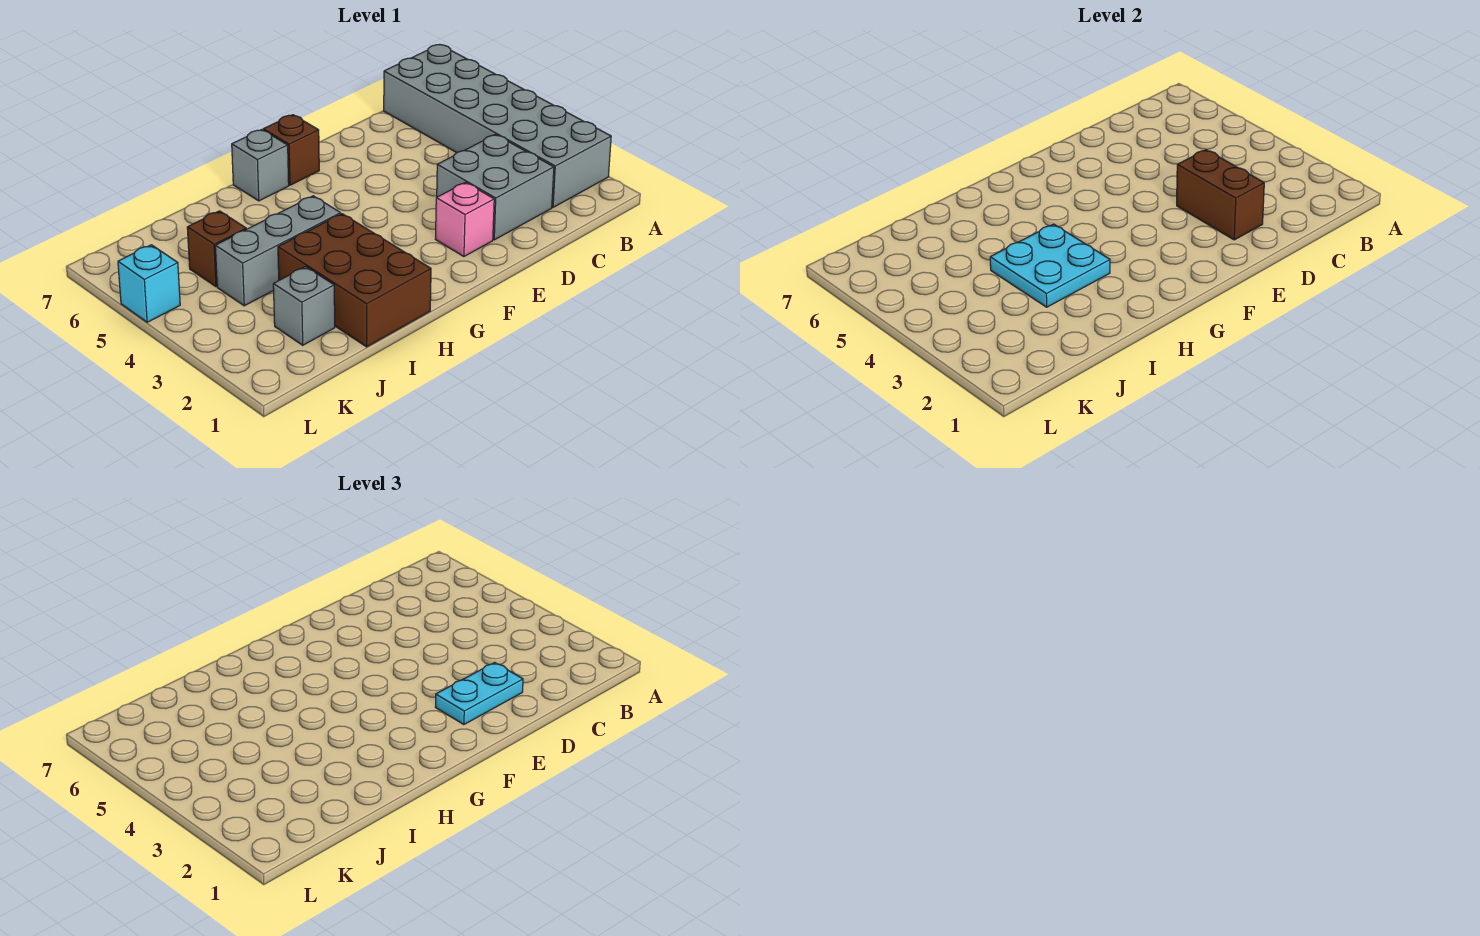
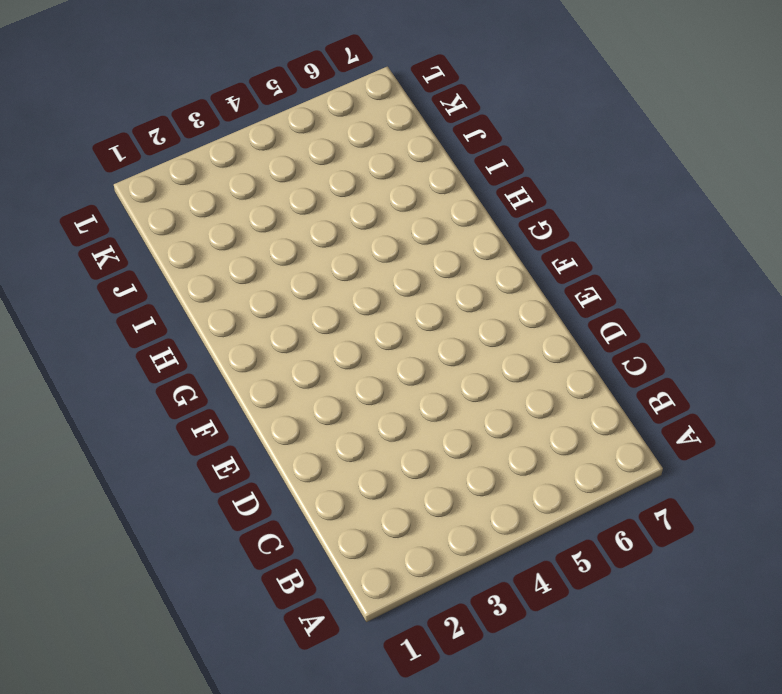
none -> grey brick A2:B7 level 1
none -> grey brick C2:D3 level 1
none -> pink brick E2 level 1

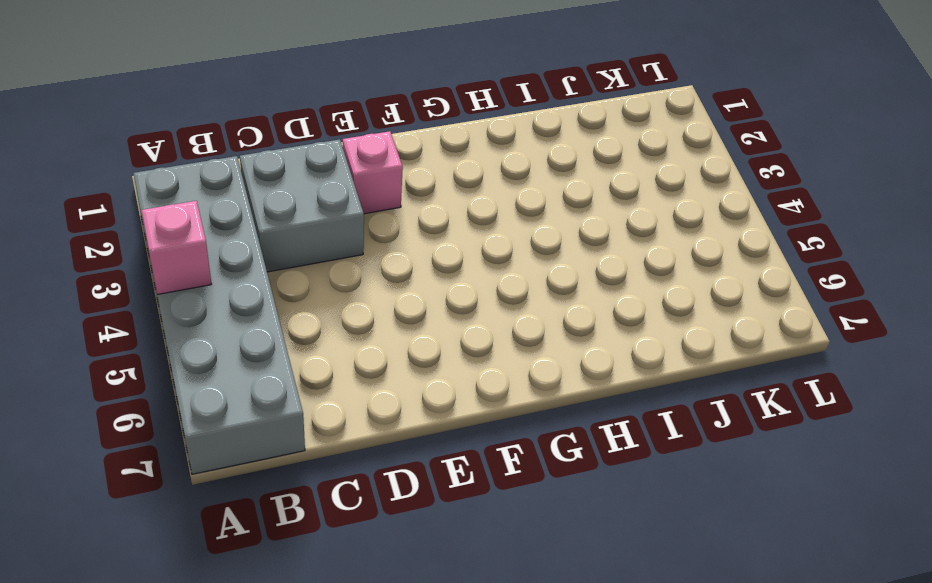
pink brick A4 level 2 -> none
none -> brown brick F7 level 1
none -> grey brick G7 level 1
none -> brown brick H1:I3 level 1

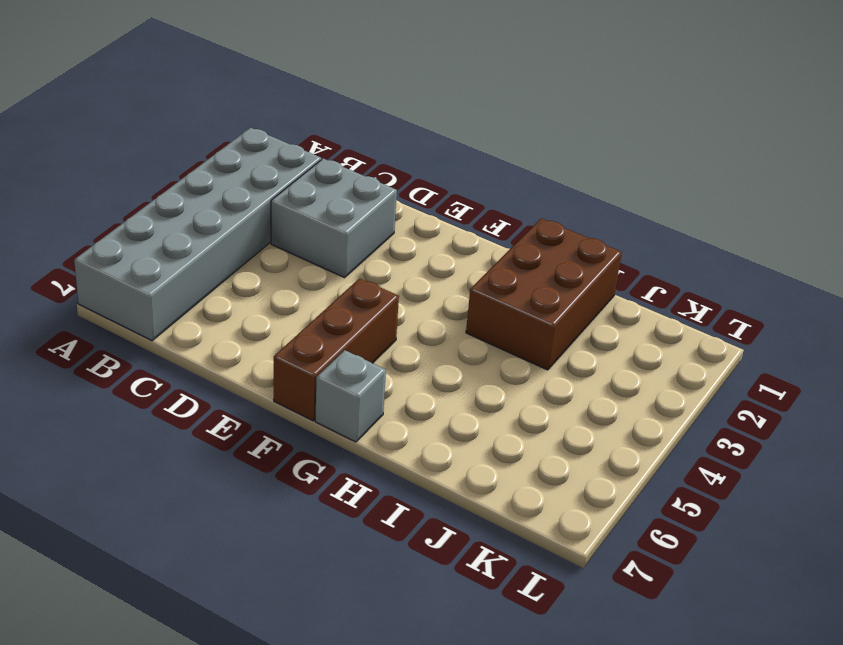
brown brick F5:F7 level 1 -> brown brick F7 level 1
none -> pink brick E2 level 1
none -> grey brick H4:J4 level 1
none -> grey brick J2 level 1

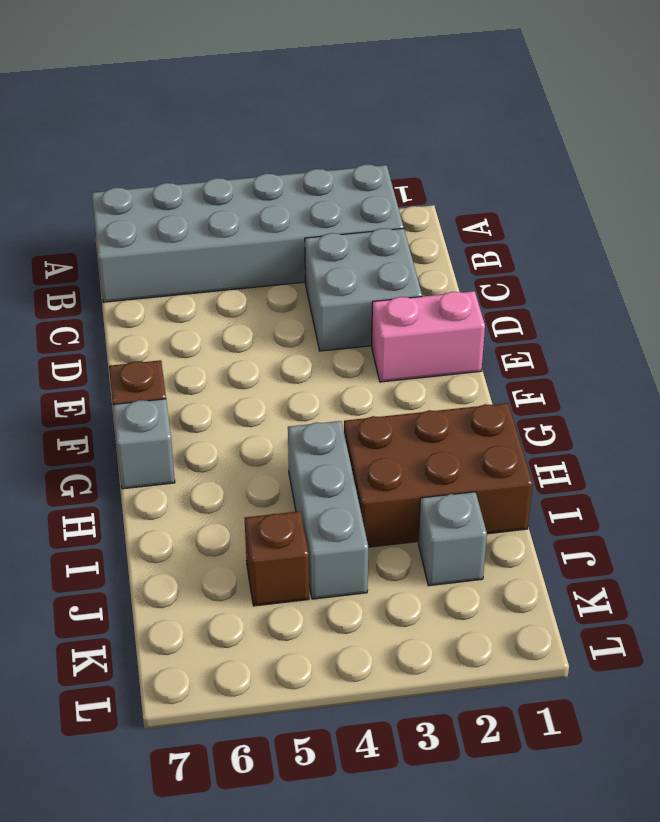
pink brick E1:E2 level 1 -> pink brick E2 level 1
none -> cyan brick L5 level 1
none -> brown brick D2:D3 level 2
none -> cyan plate H3:I4 level 2

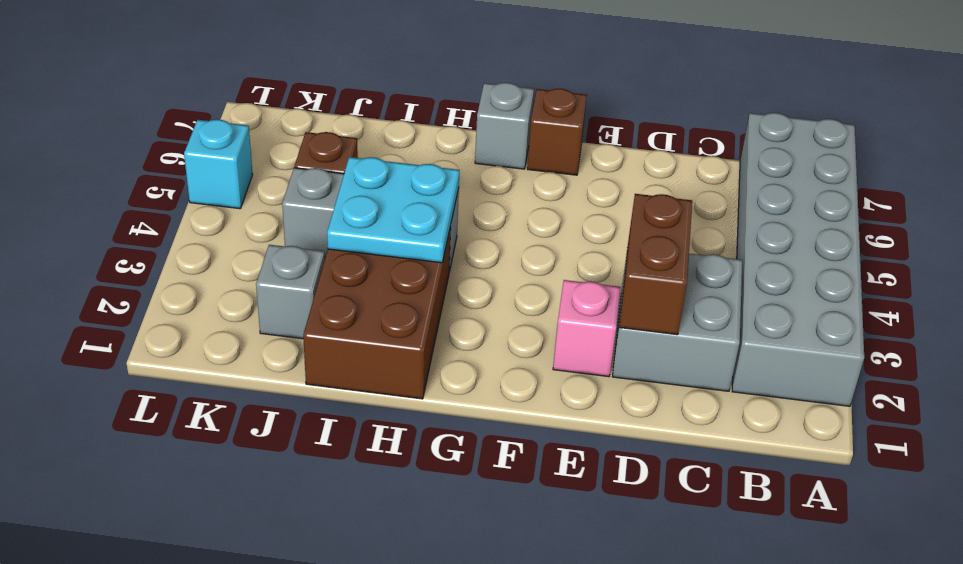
none -> cyan plate D2:E2 level 3

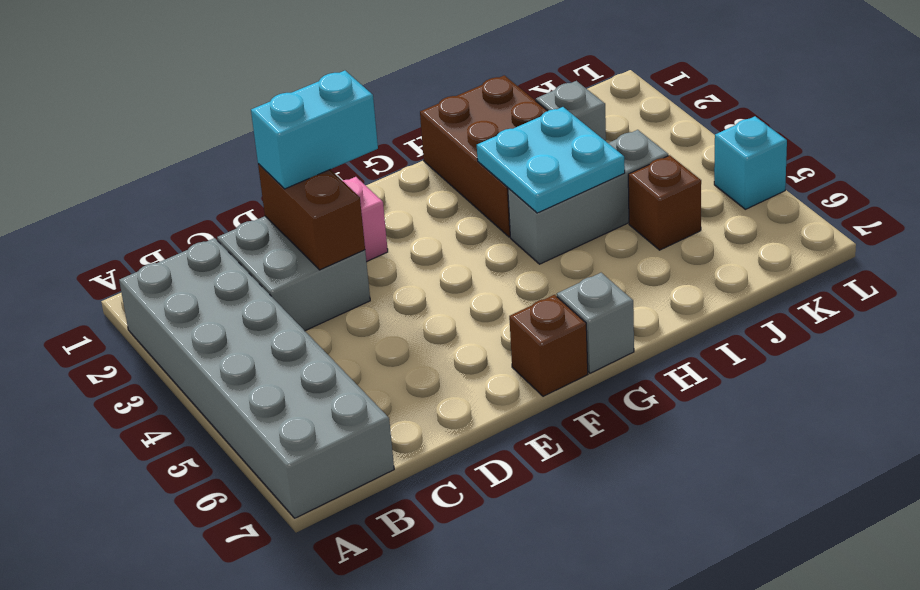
cyan brick D2:E2 level 3 -> cyan plate D2:E2 level 3

